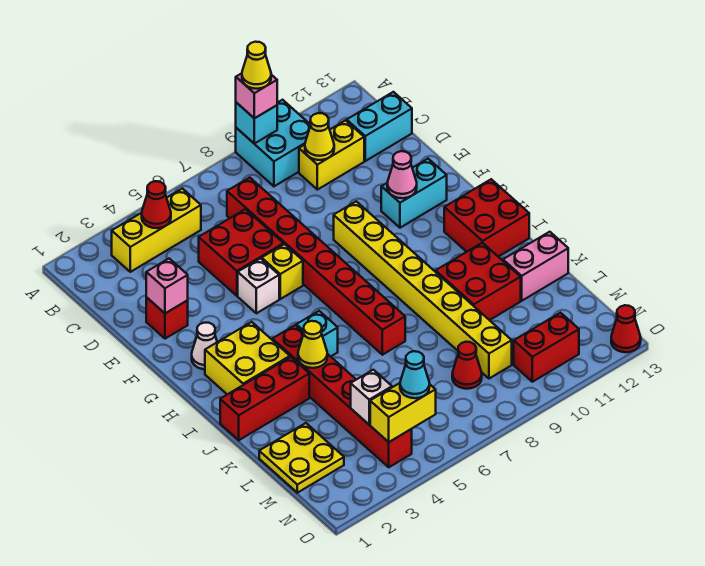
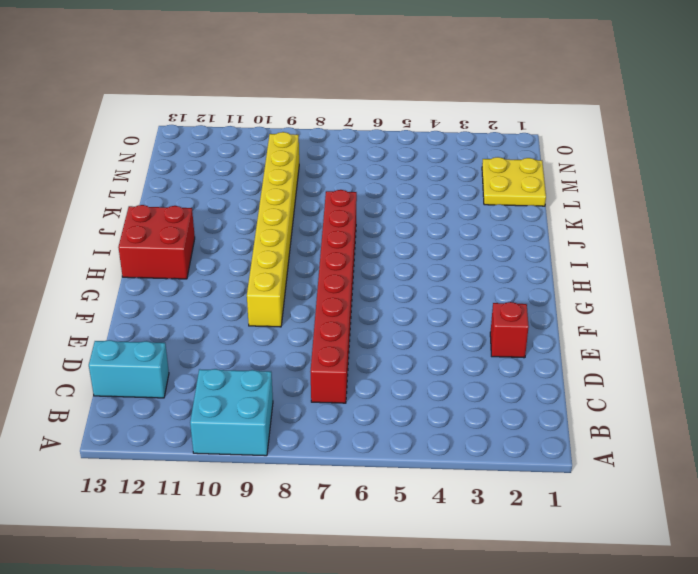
none -> yellow brick B3:B5 level 1
none -> yellow brick C10:C11 level 1
none -> red brick D5:E6 level 1
none -> white brick F5 level 1

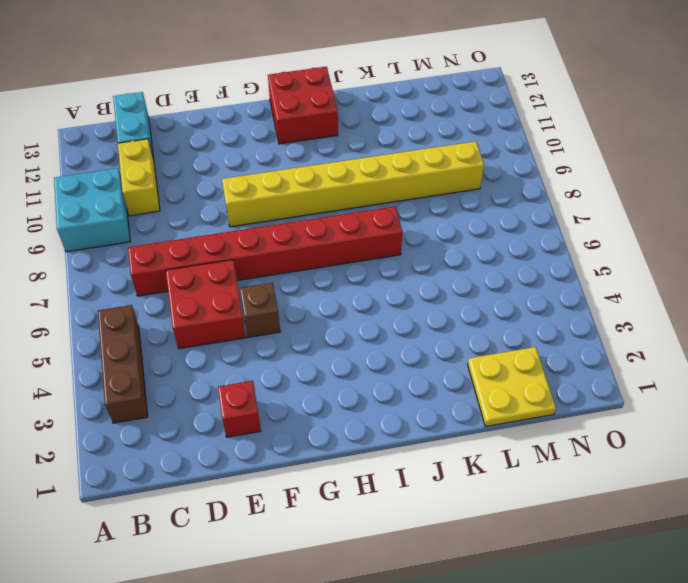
brown brick B3:B5 level 1 -> yellow brick B3:B5 level 1
brown brick F5 level 1 -> white brick F5 level 1
none -> yellow brick F6 level 1
none -> cyan brick F11:F12 level 1
none -> white cone G2 level 1
none -> yellow brick H2:I3 level 1

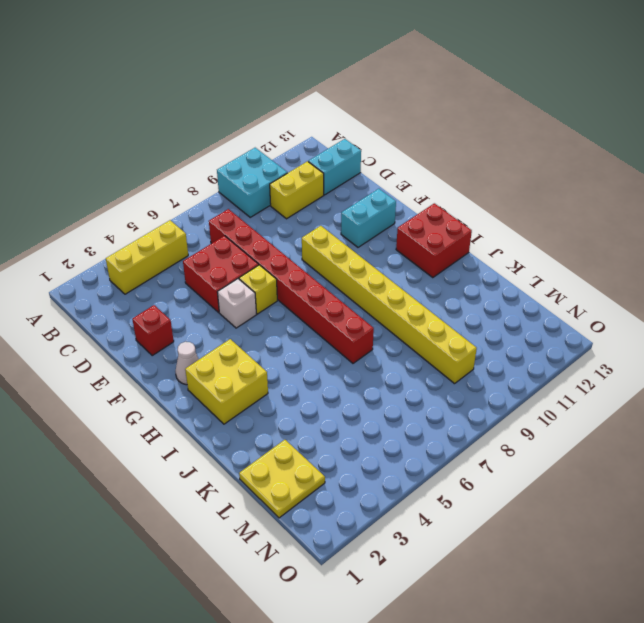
none -> red brick I4:N4 level 1
none -> cyan brick I5 level 1
none -> red brick J1:J3 level 1
none -> red brick J10:K11 level 1

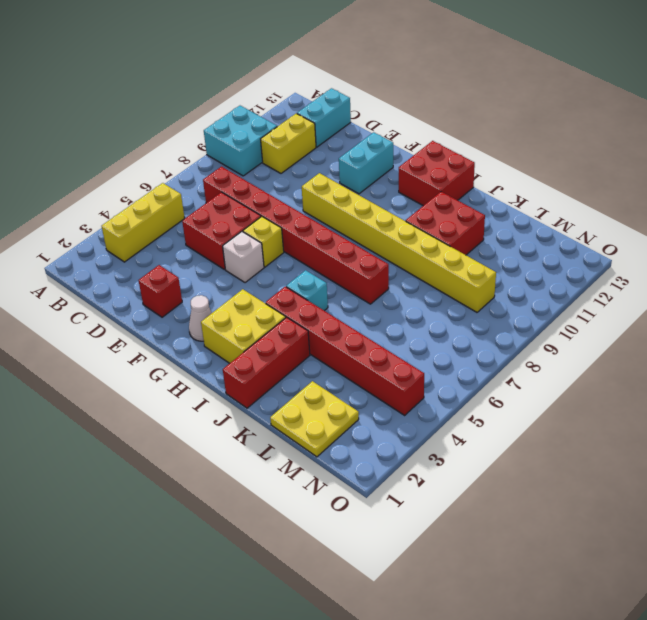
none -> pink brick K12:K13 level 1
none -> red cone M8 level 1
none -> red brick N10:N11 level 1
none -> red cone O13 level 1

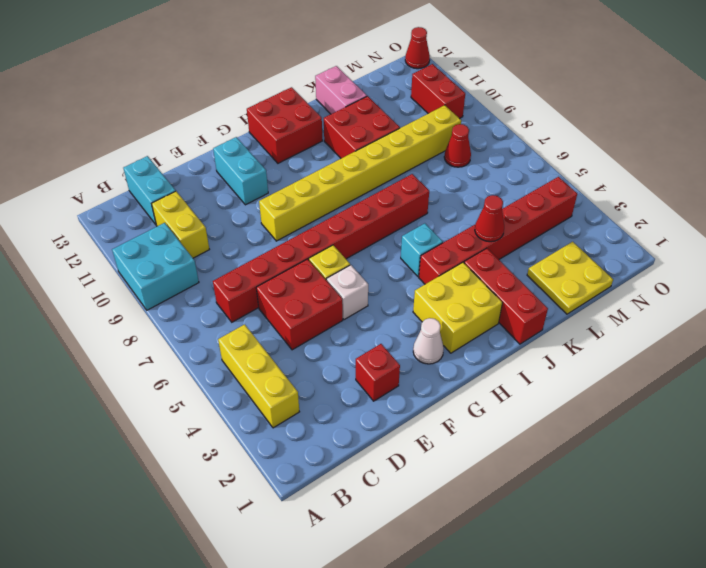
red cone K4 level 2 -> red cone B4 level 2
none -> cyan brick A9 level 2
none -> yellow cone C10 level 2
none -> pink brick E2 level 2
none -> pink cone F11 level 2

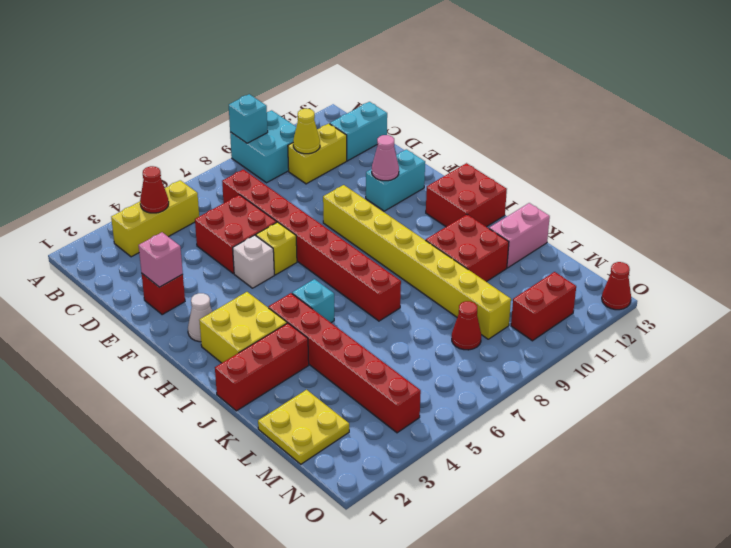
none -> yellow cone J4 level 2
none -> white brick M4 level 2
none -> yellow brick N4:N5 level 2
none -> pink brick A9 level 3

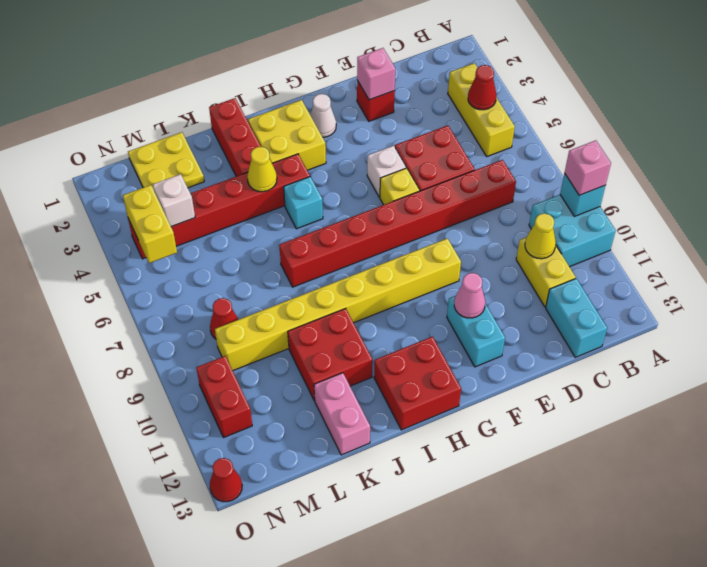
none -> cyan cone N5 level 3
none -> yellow cone A9 level 4

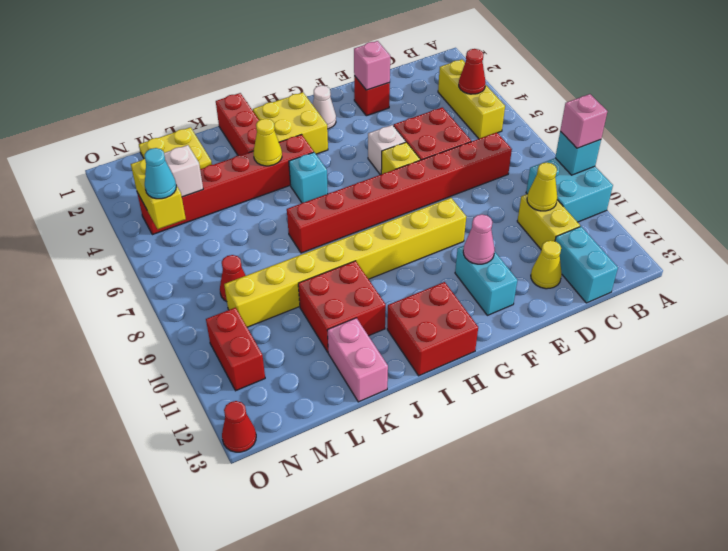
yellow cone D12 level 1 -> yellow cone A9 level 4

